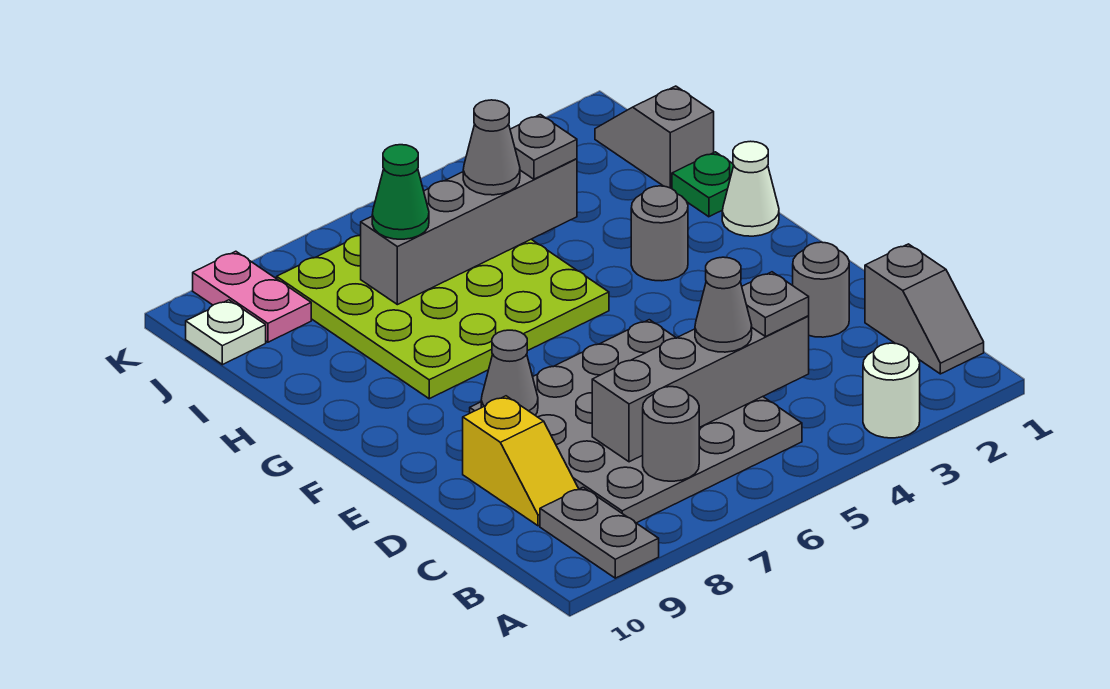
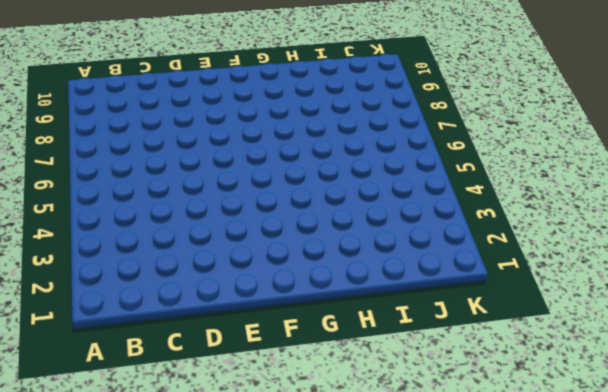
none -> white round brick A3 level 1
none -> grey plate A9:B9 level 1
none -> grey slope B1:C1 level 1 top C

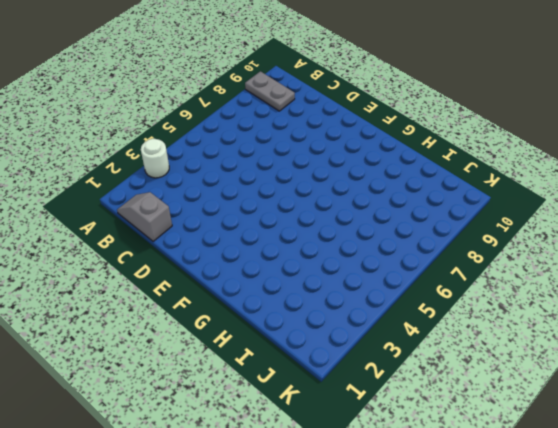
none -> grey plate B5:E8 level 1
none -> yellow slope C9:D9 level 1 top D
none -> grey round brick D2 level 1

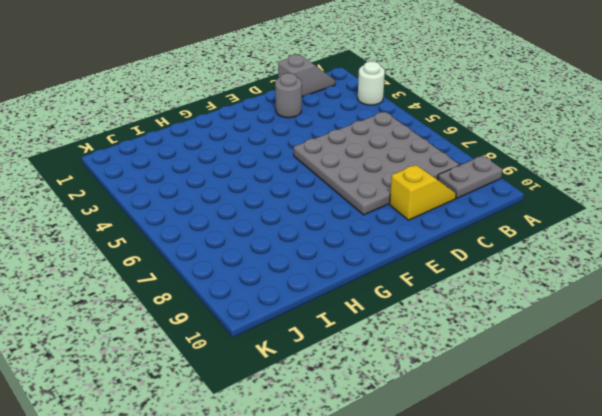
none -> white cone G1 level 1
none -> grey round brick G3 level 1
none -> lime plate G5:J8 level 1

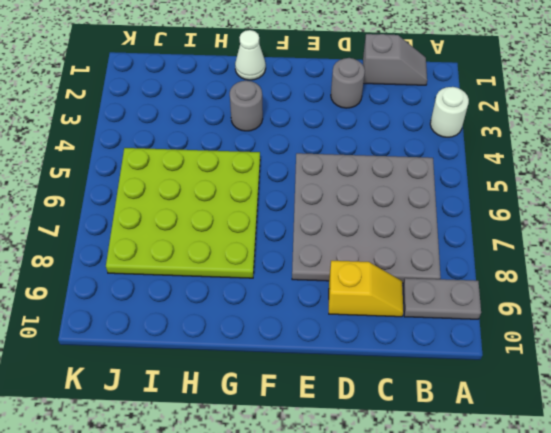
none -> green plate H1 level 1
none -> grey slope I1:J1 level 1 top I
none -> pink plate J9:K9 level 1

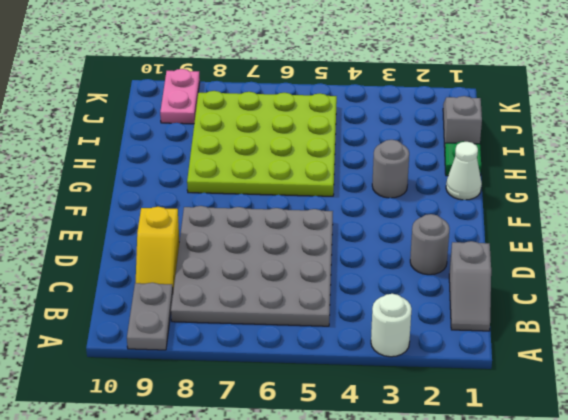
none -> white plate J10 level 1
none -> grey round brick B7 level 2
none -> grey brick C4:C7 level 2

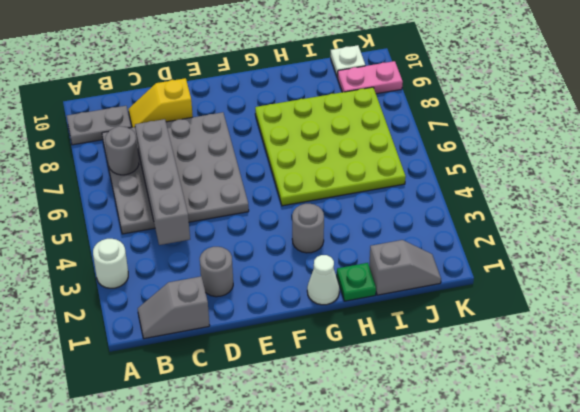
none -> grey cone E8 level 2
none -> grey brick I4:I7 level 2
none -> grey plate C4 level 3

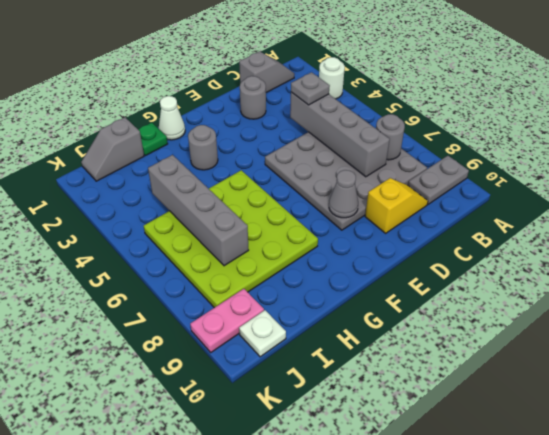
none -> grey cone C5 level 3
none -> grey plate I4 level 3
none -> grey cone I5 level 3

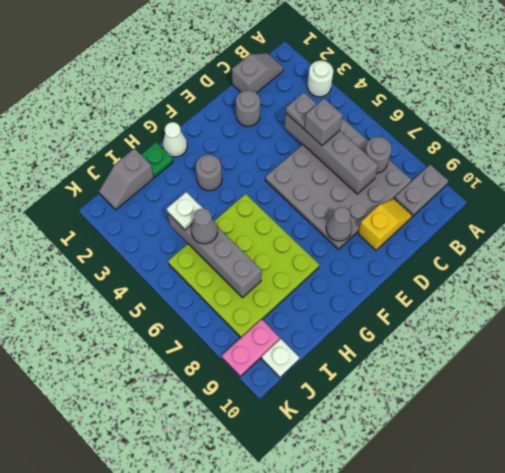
grey brick C5 level 3 -> grey cone C5 level 3
white plate I4 level 3 -> grey plate I4 level 3
none -> green cone I7 level 3

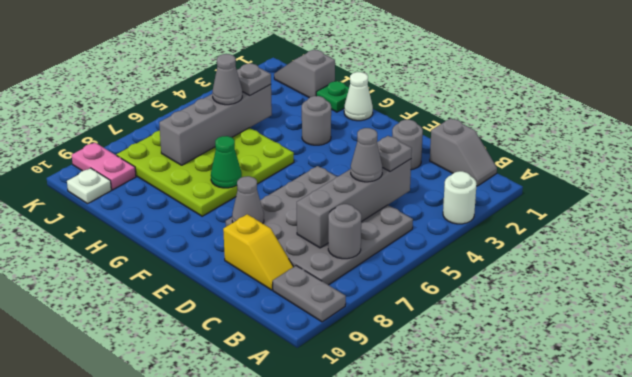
green cone G7 level 2 -> green cone I7 level 3

